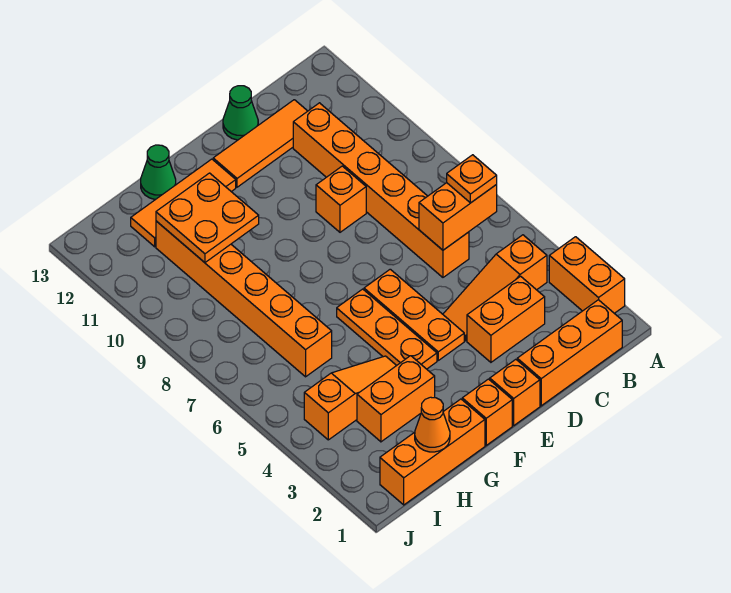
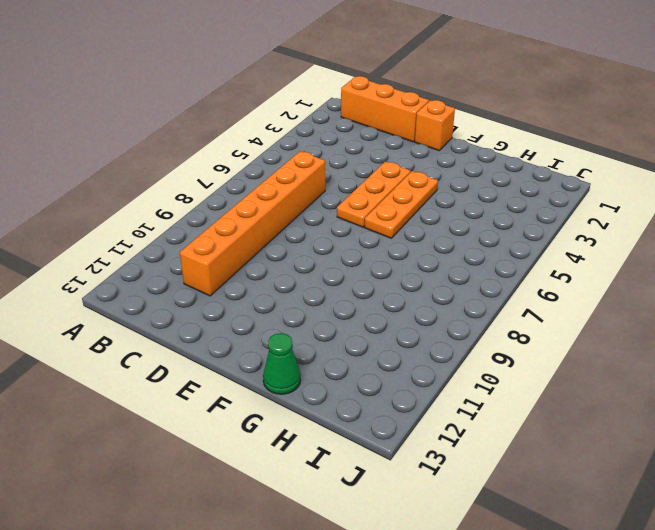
none -> orange brick A2:A3 level 1
none -> orange slope B4:D4 level 1 top B
none -> orange brick C3:D3 level 1

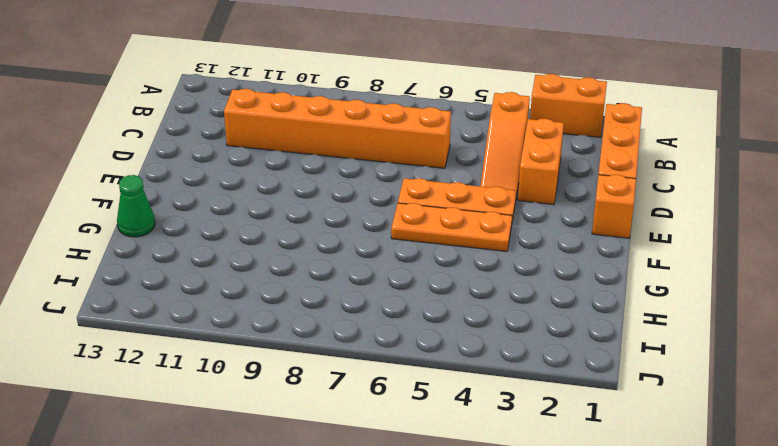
none -> orange tile C12:E12 level 1
none -> orange brick D9 level 1
none -> green cone D13 level 1

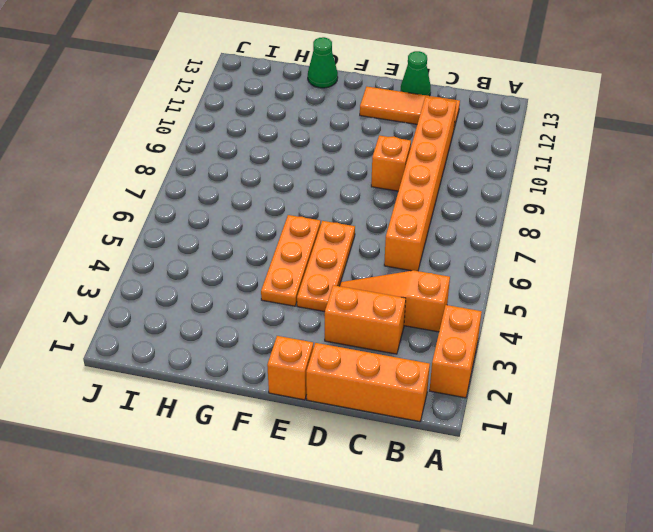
none -> orange brick F1 level 1
none -> orange tile F12:H12 level 1
none -> orange brick G1:I1 level 1

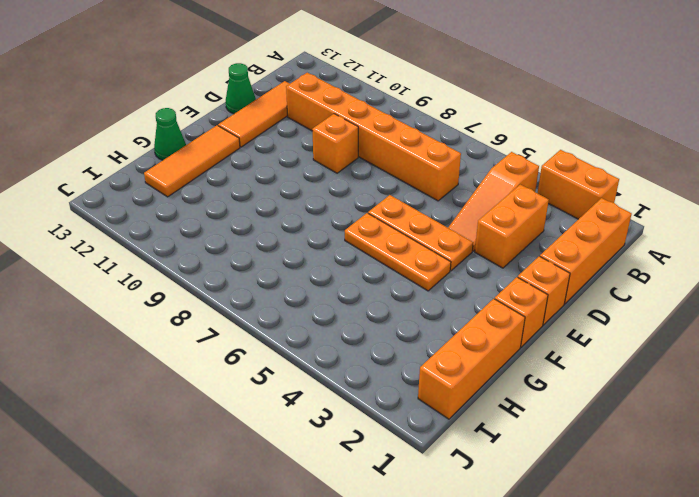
none -> orange brick G3:H3 level 1
none -> orange slope G4:I4 level 1 top I
none -> orange brick H6:H11 level 1

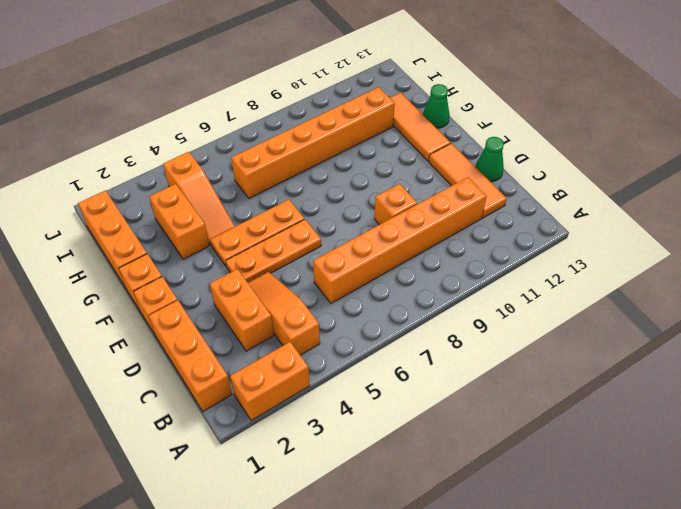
none -> orange brick B6:C6 level 2
none -> orange plate G10:H11 level 2
none -> orange cone H1 level 2

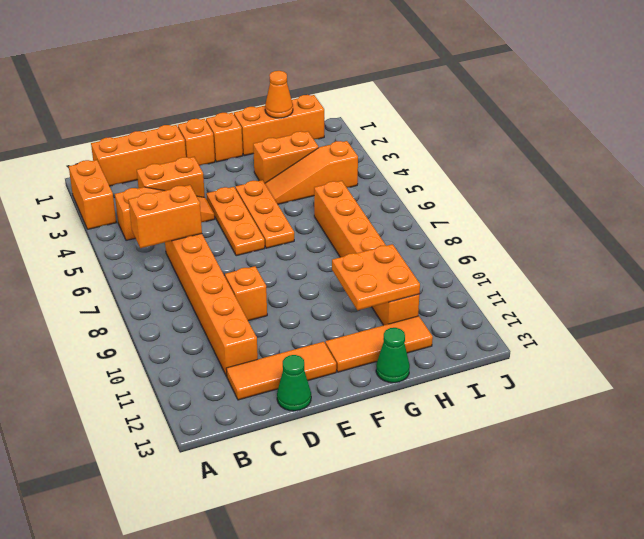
none -> orange plate B6 level 3

